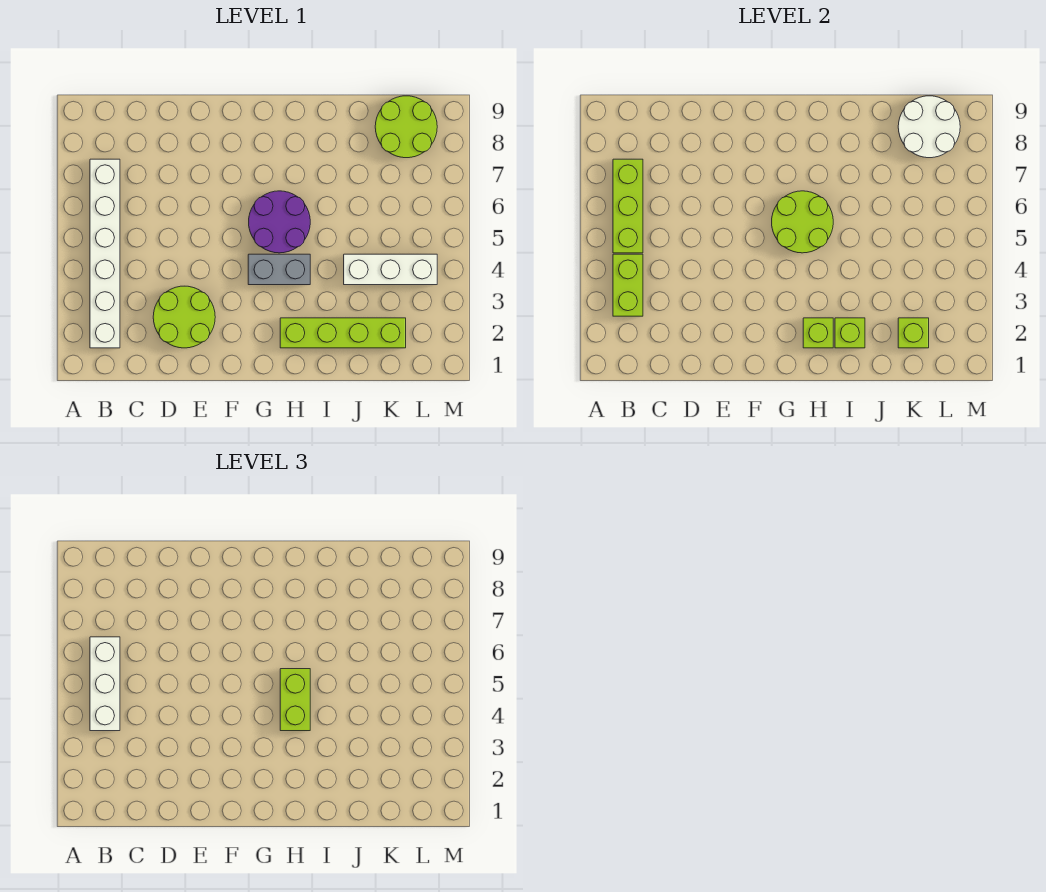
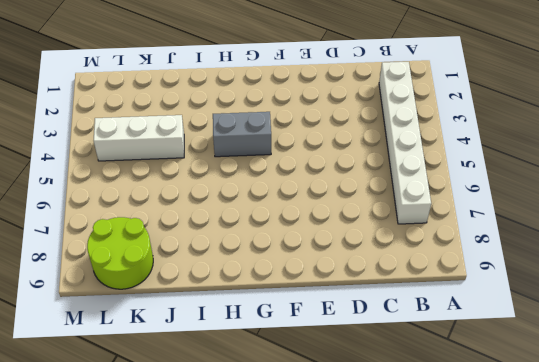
none -> lime round brick D2:E3 level 1
none -> purple round brick G5:H6 level 1
none -> lime brick H2:K2 level 1

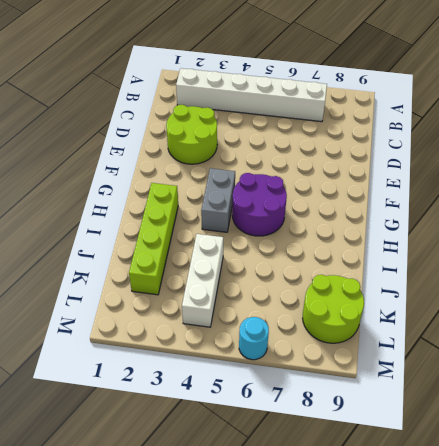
cyan round brick M6 level 1 -> none
none -> lime brick B3:B4 level 2
none -> lime brick B5:B7 level 2
none -> lime round brick G5:H6 level 2

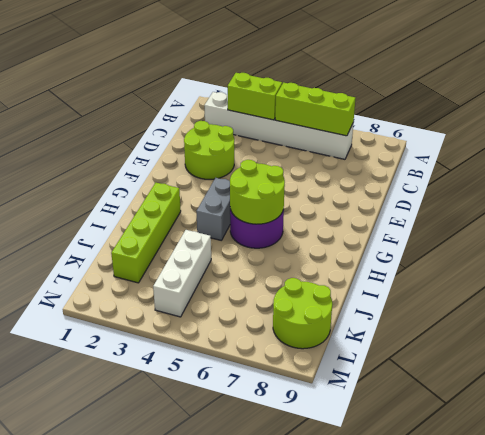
none -> lime brick H2 level 2
none -> lime brick I2 level 2
none -> lime brick K2 level 2

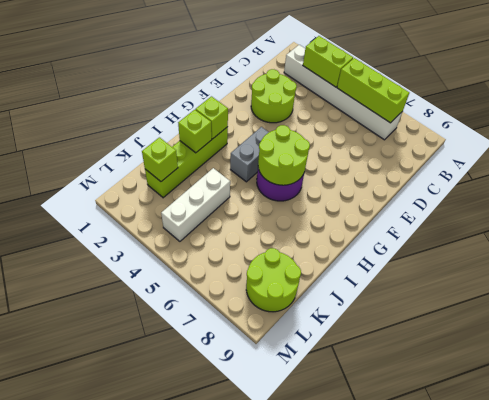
none -> white round brick K8:L9 level 2
none -> white brick B4:B6 level 3
none -> lime brick H4:H5 level 3

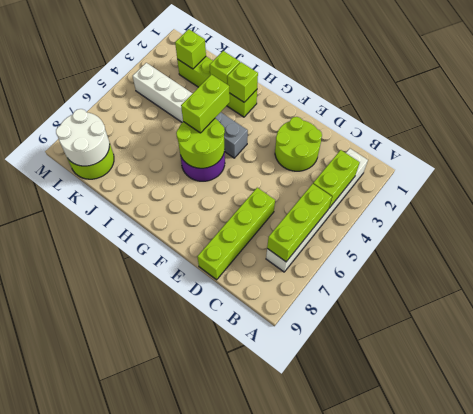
lime brick D6:D9 level 1 -> none
none -> white brick B4:B6 level 3

